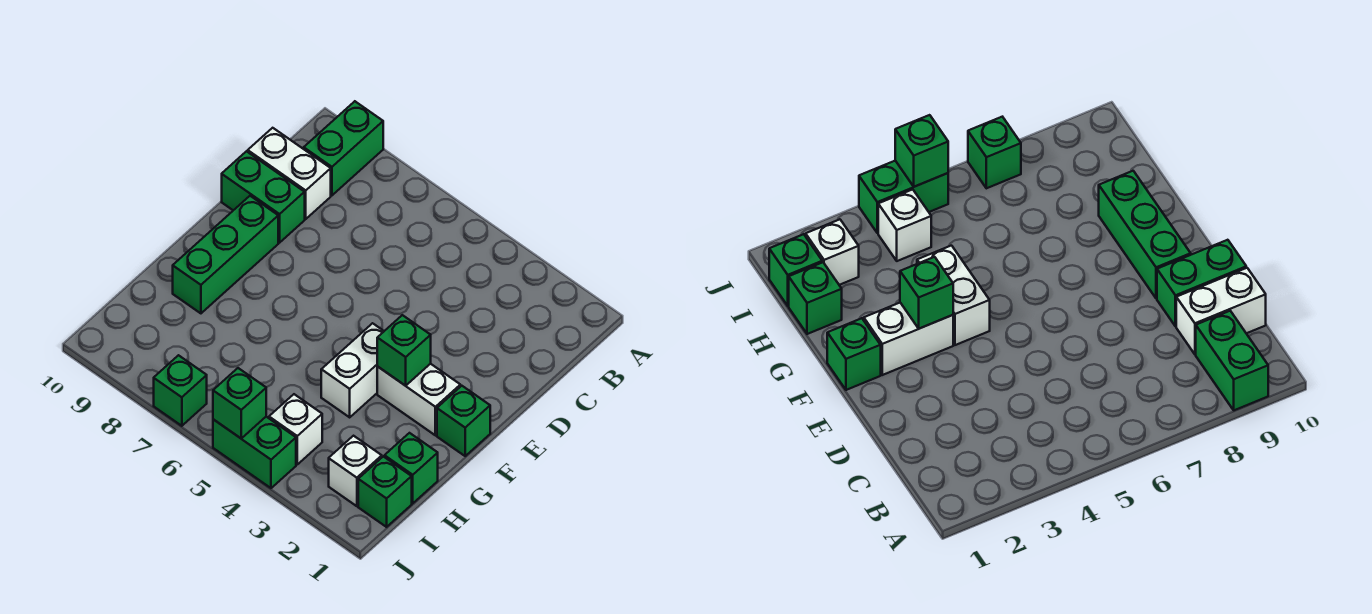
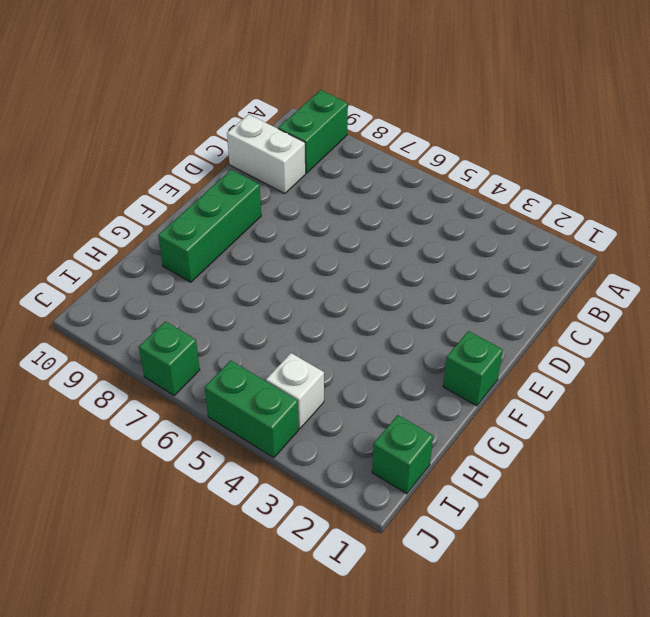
none -> green brick D9:D10 level 1
none -> white brick F2:F3 level 1
none -> white brick F4:G4 level 1

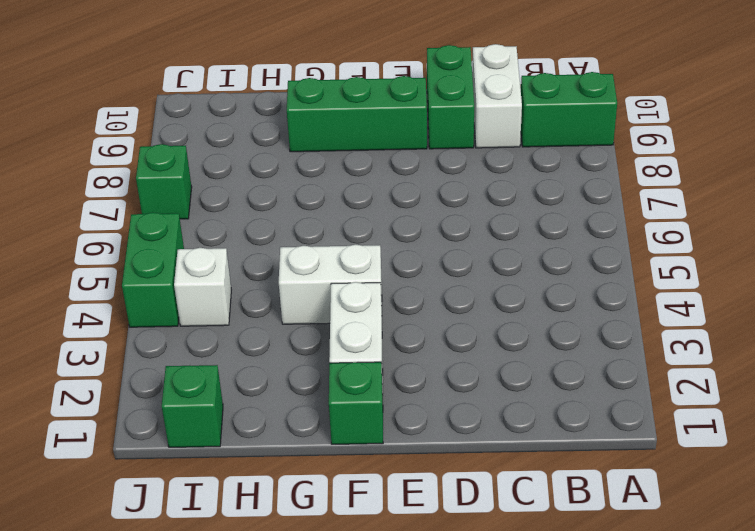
none -> green brick H1 level 1
none -> white brick I2 level 1
none -> green brick F3 level 2

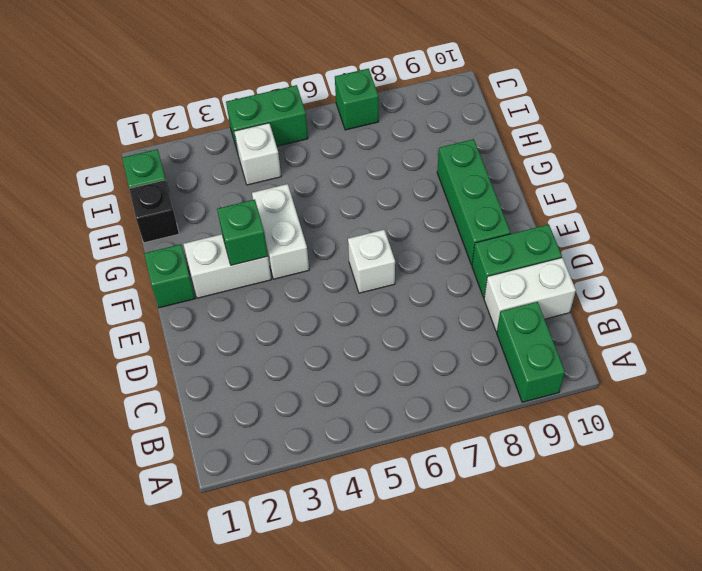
white brick E6 level 1 -> white brick I2 level 1
black brick H1 level 1 -> green brick H1 level 1
none -> green brick J5 level 2

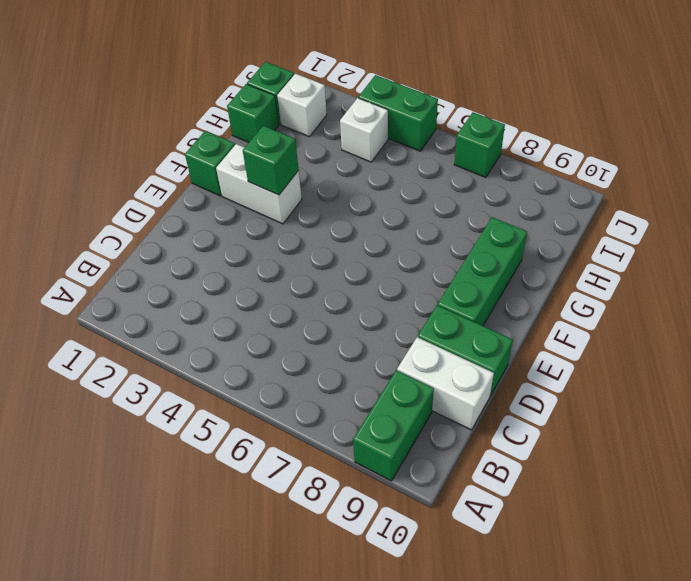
none -> white brick F4:G4 level 1
none -> green brick J5 level 2

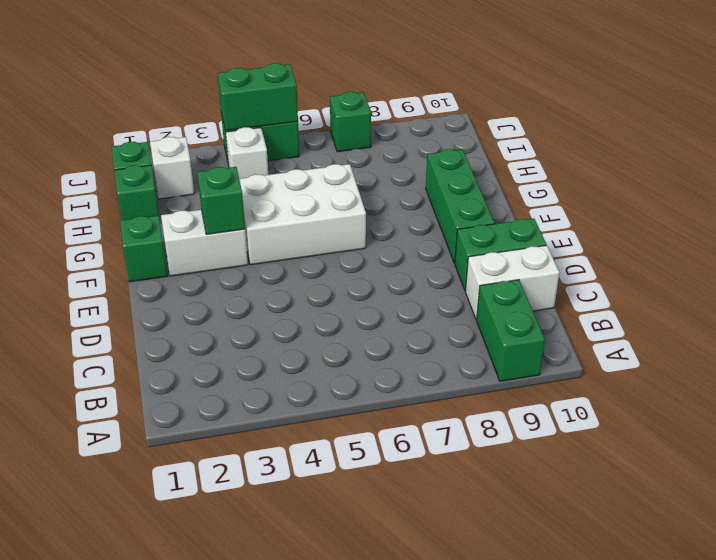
white brick F4:G6 level 1 -> white brick F4:G4 level 1
green brick J4:J5 level 2 -> green brick J5 level 2

